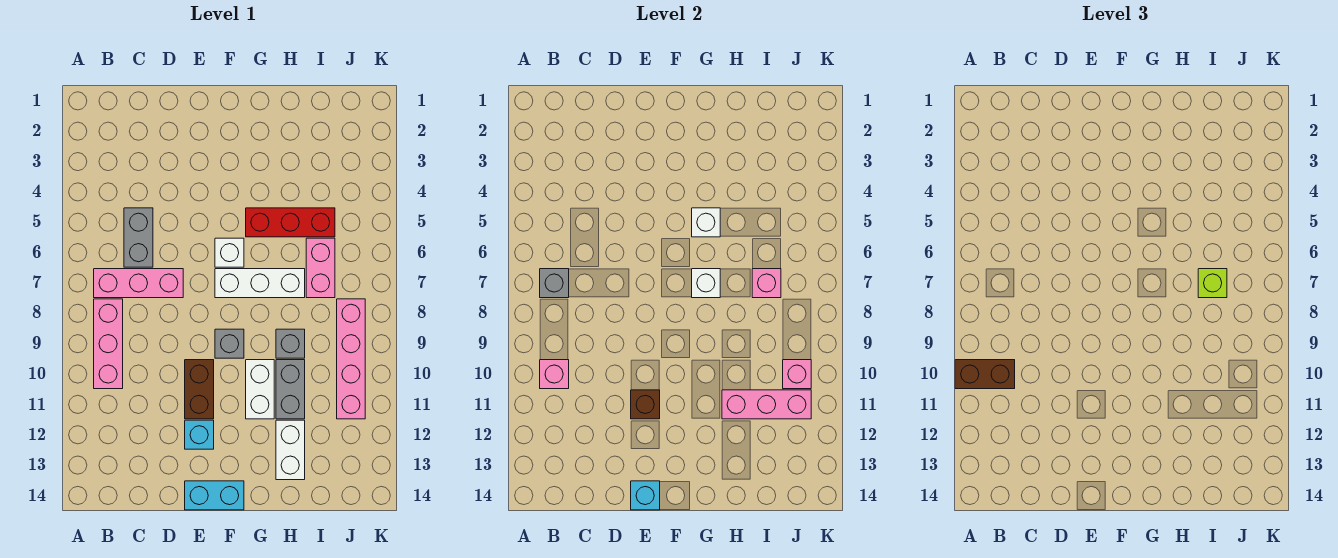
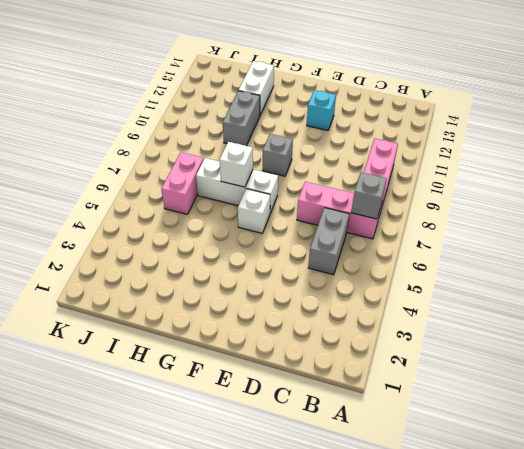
none -> brown brick E10:E11 level 1
none -> cyan brick E14:F14 level 1
none -> red brick G5:I5 level 1

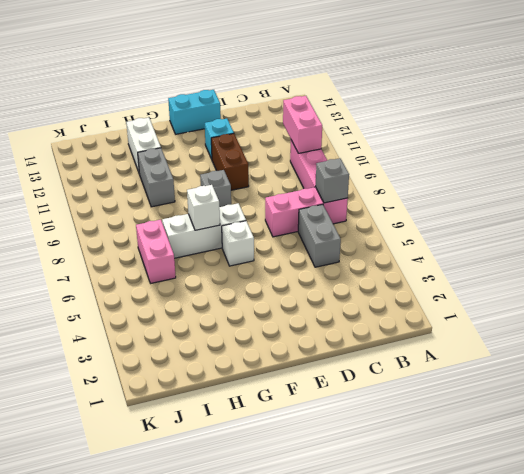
pink brick B10:B11 level 2 -> pink brick B10 level 2
none -> red brick G5:I5 level 1
none -> white brick G10:G11 level 1
none -> grey brick H9 level 1

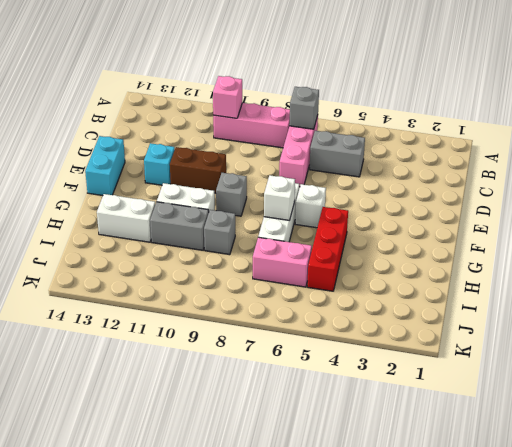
none -> pink brick J8:J11 level 1
none -> brown brick E11 level 2
none -> cyan brick E14 level 2

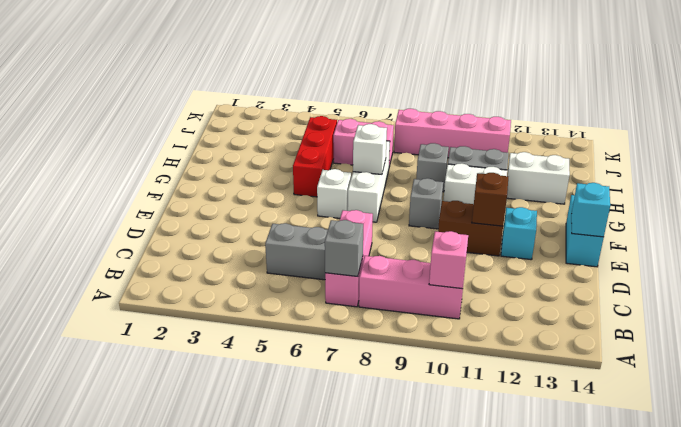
none -> white brick G5 level 2
none -> pink brick H11:J11 level 2
none -> pink brick I7 level 2

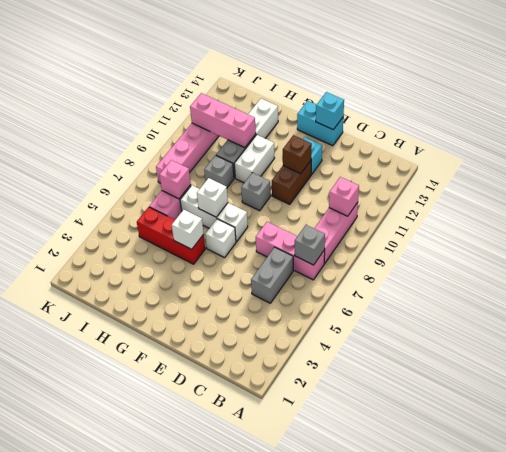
none -> pink brick J10 level 2
none -> brown brick A10:B10 level 3
none -> lime brick I7 level 3

